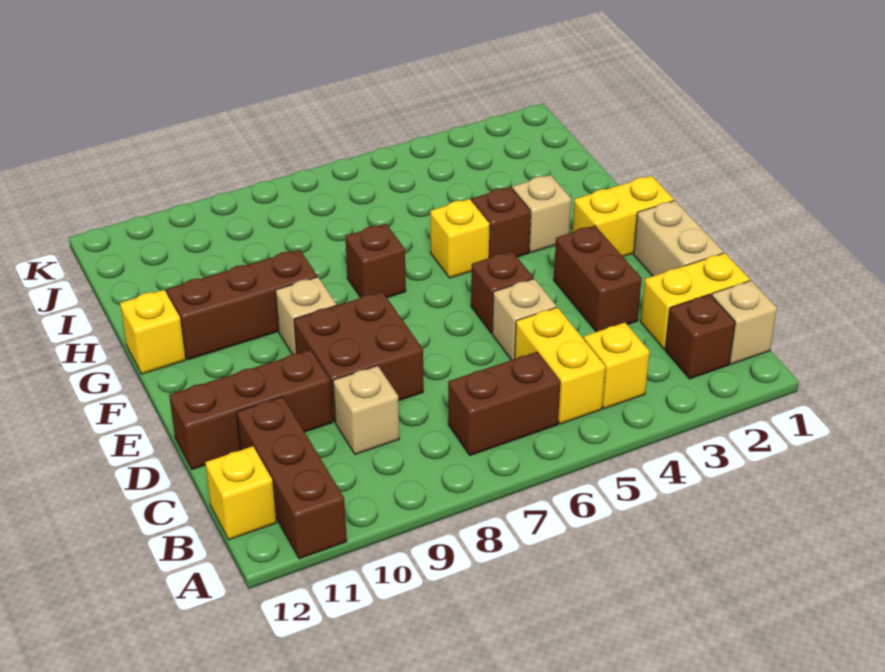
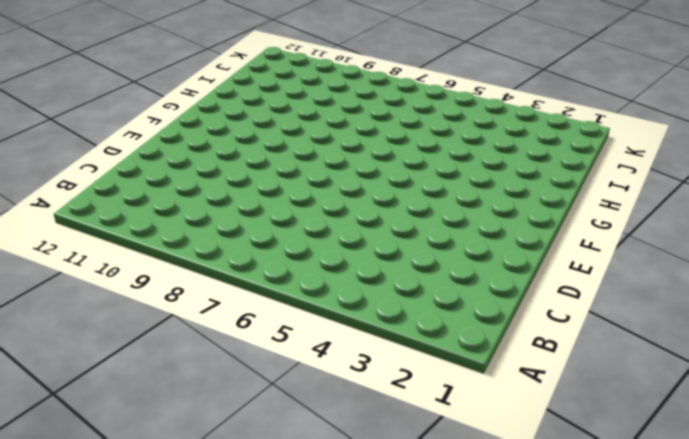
none -> brown brick A11:C11 level 1
none -> tan brick B1 level 1
none -> brown brick B2 level 1

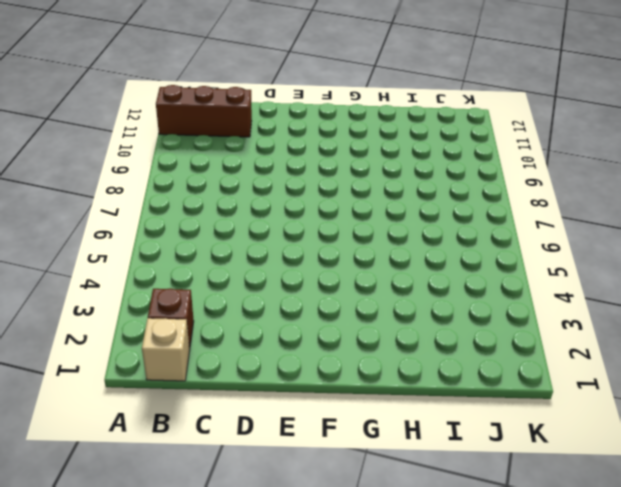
none -> yellow brick B4 level 1
none -> yellow brick B5:C5 level 1
none -> brown brick B6:B7 level 1

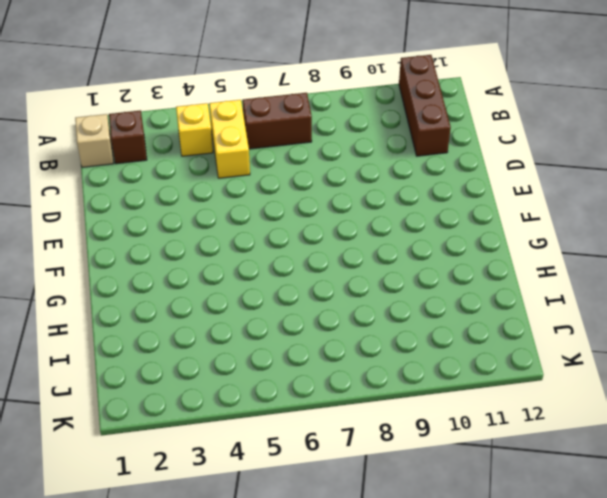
none -> yellow brick B12 level 1
none -> yellow brick C1:C2 level 1
none -> tan brick C9 level 1

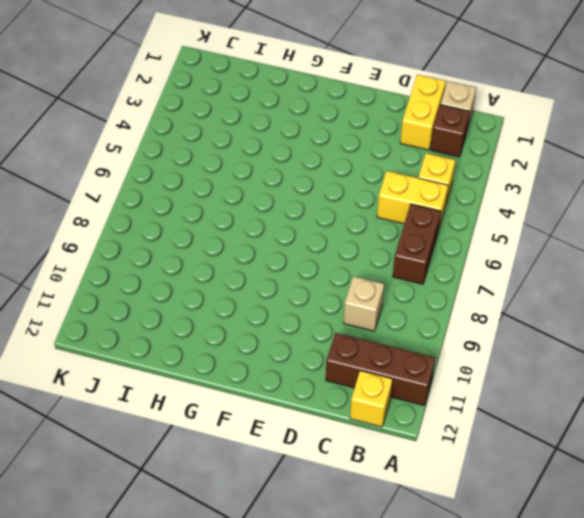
none -> tan brick D1:E1 level 1
none -> brown brick D3:E3 level 1
none -> tan brick D5 level 1

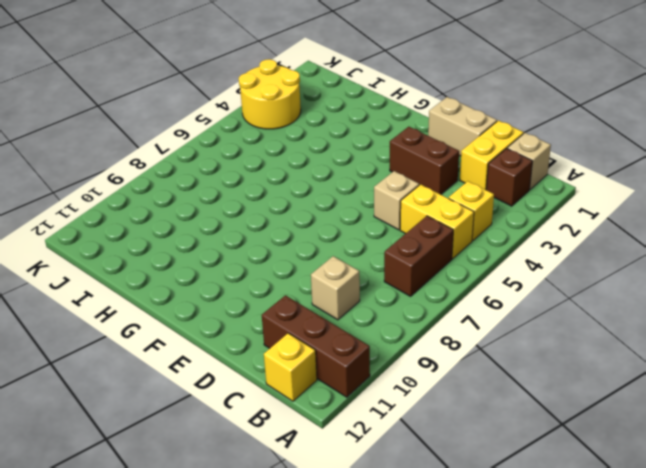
yellow round brick J3:K4 level 1 -> none
none -> brown brick D8:E9 level 1
none -> brown brick D10:D12 level 1
none -> brown brick E5 level 1

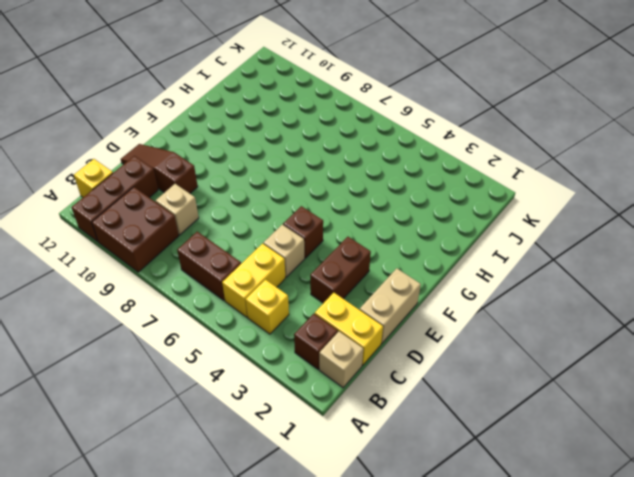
brown brick A9:B10 level 1 -> brown brick D8:E9 level 1
brown slope D10:D12 level 1 top 10 -> brown brick D10:D12 level 1
none -> yellow brick F1:F2 level 1
none -> tan brick F9 level 1
none -> tan brick G3 level 1

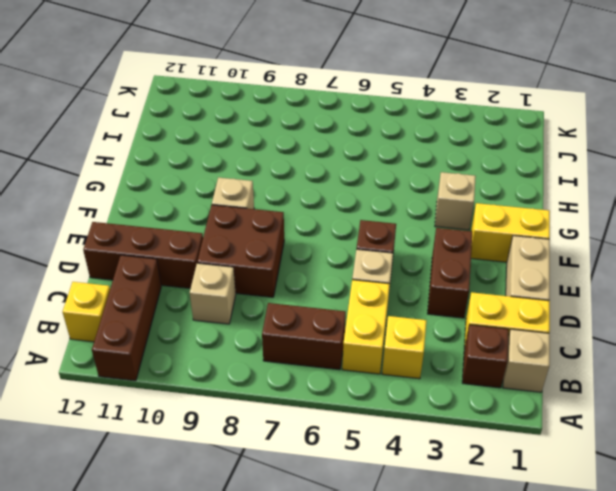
none -> brown brick G4 level 1
none -> yellow brick G5 level 1
none -> brown brick G7 level 1

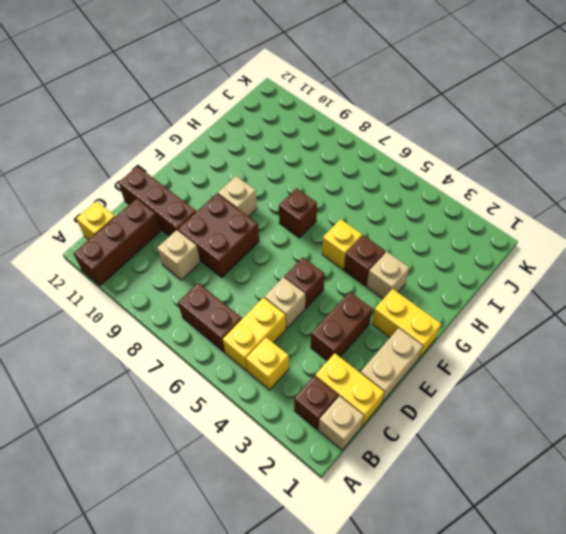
none -> brown brick G9:G11 level 1
none -> yellow brick G12 level 1

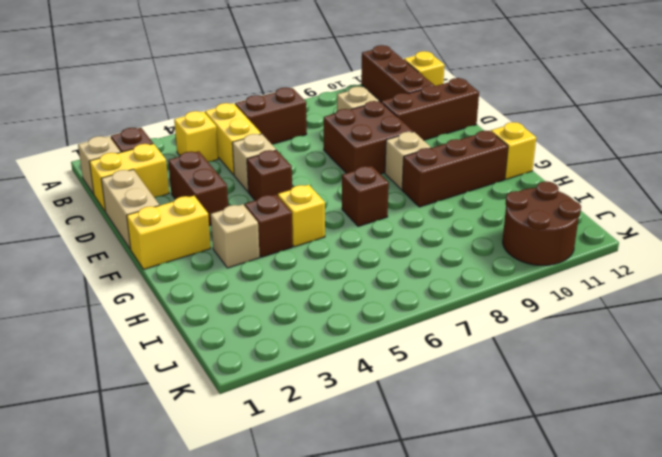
brown round brick J10:K11 level 1 -> none

